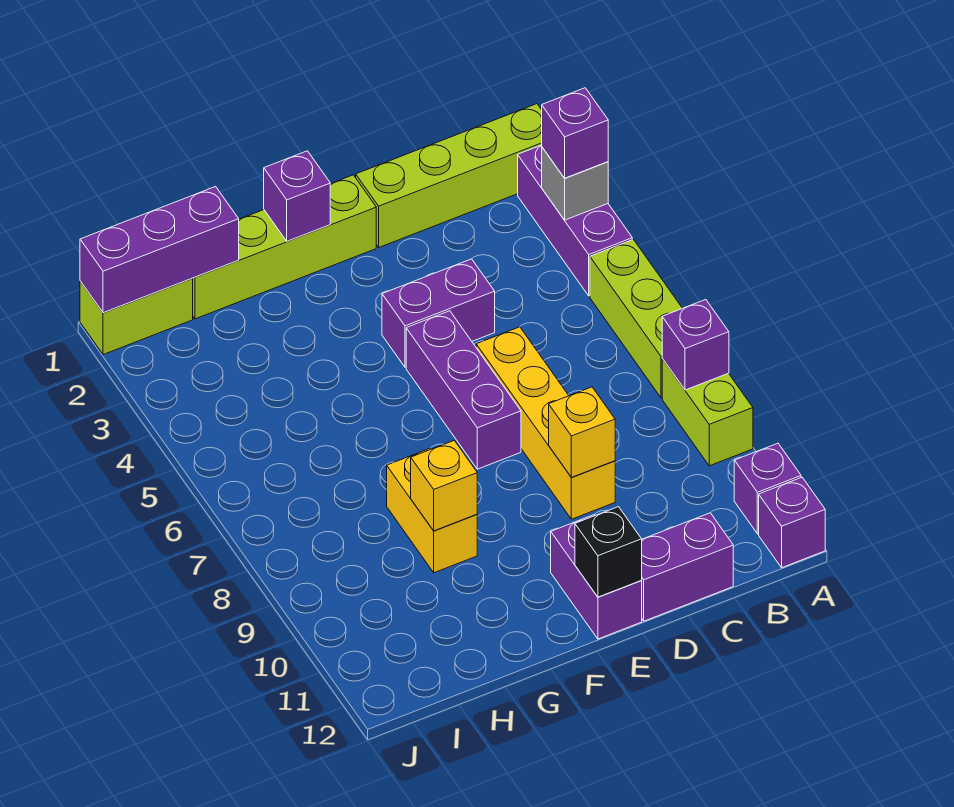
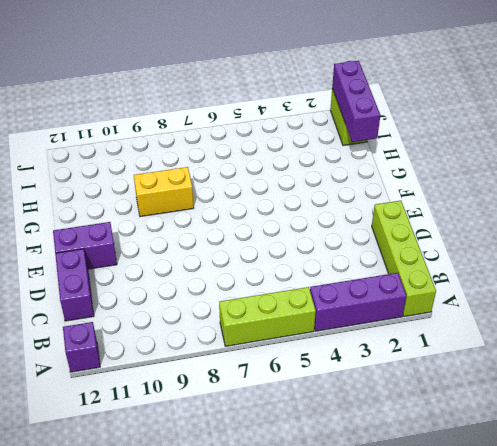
none -> lime brick A8:A9 level 1
none -> purple brick A11 level 1
none -> purple brick D4:E4 level 1

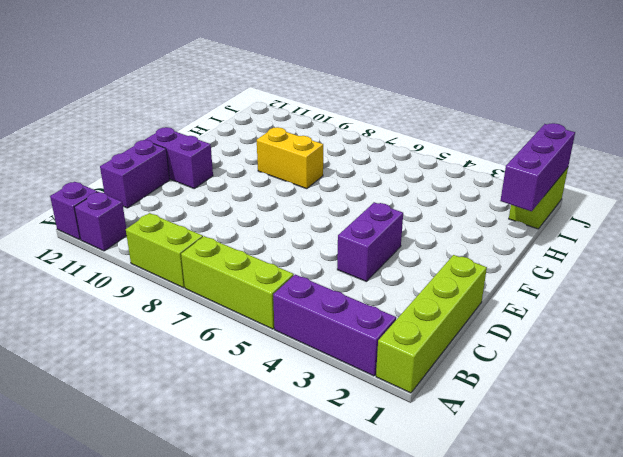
none -> yellow brick D6:D9 level 1
none -> lime brick E1:H1 level 1
none -> purple brick E5:E7 level 1

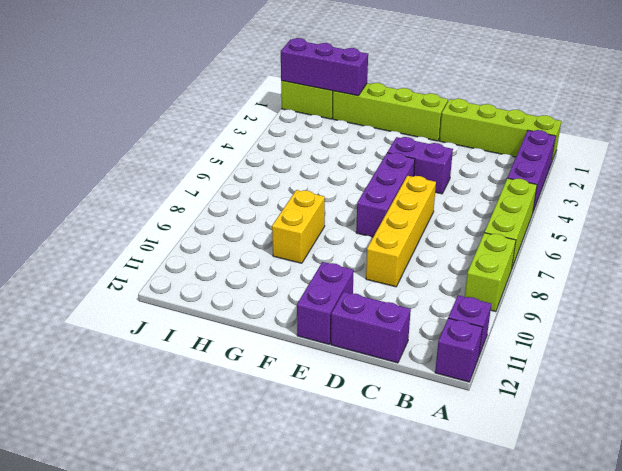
none -> grey brick A3 level 2
none -> purple brick A8 level 2
none -> yellow brick D9 level 2

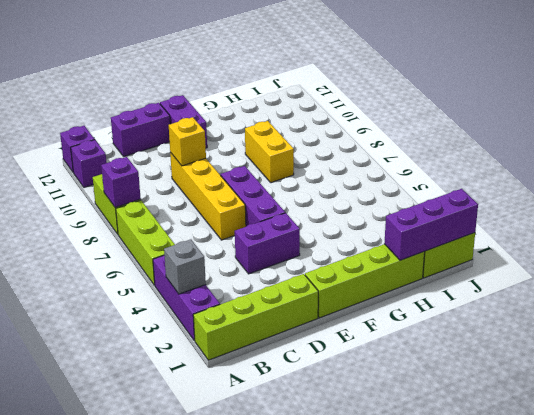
none -> black brick E12 level 2
none -> purple brick F1 level 2
none -> yellow brick G9 level 2

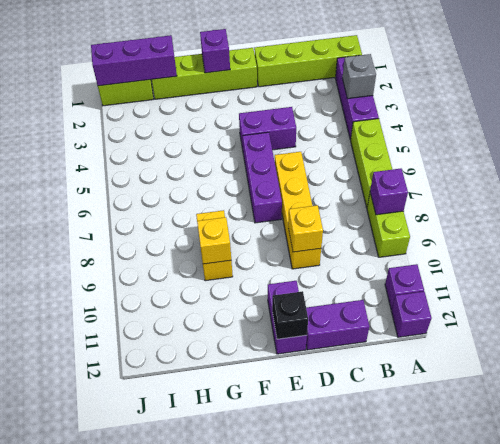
none -> purple brick A3 level 3

